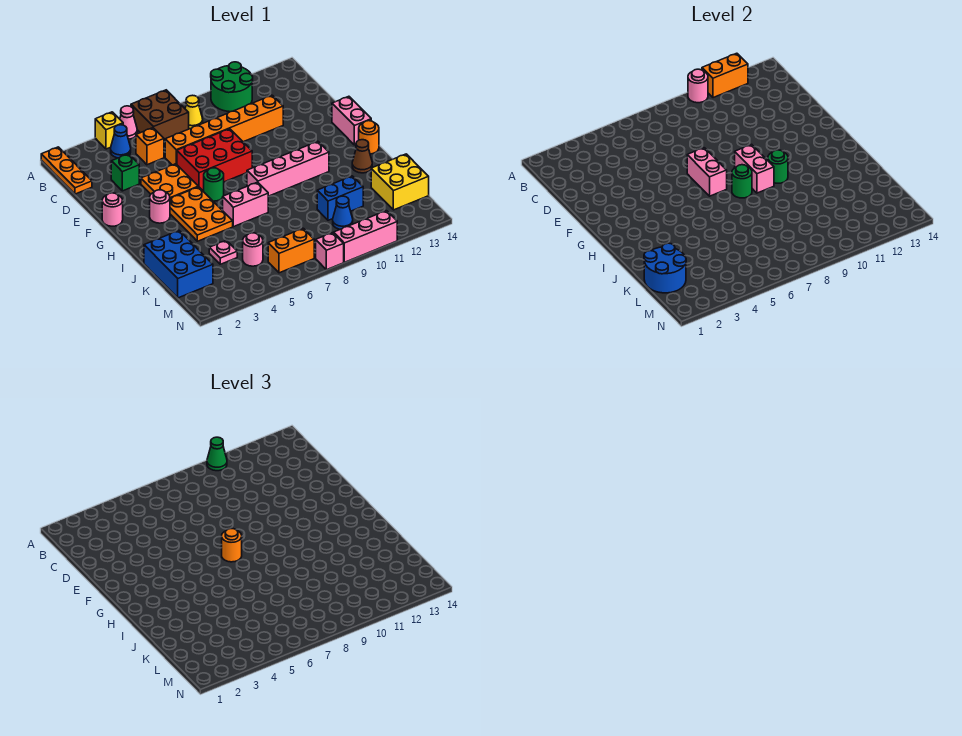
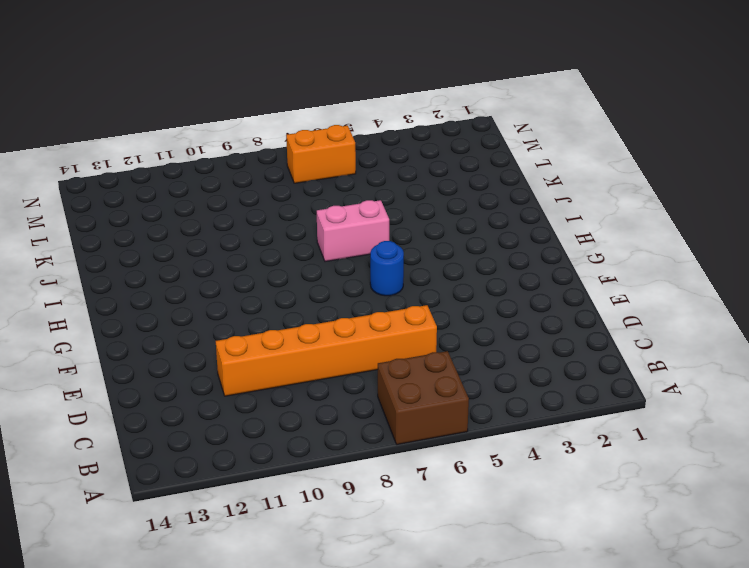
blue round brick G6 level 1 -> green round brick G6 level 1
none -> orange plate A1:C1 level 1
none -> yellow brick A4 level 1
none -> pink cone A5 level 1
none -> green round brick A10:B11 level 1

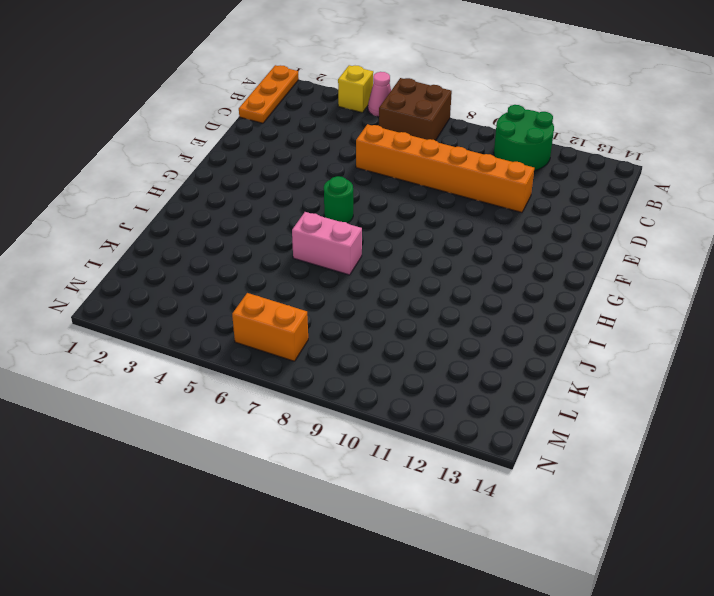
none -> blue cone B4 level 1
none -> yellow cone B8 level 1
none -> orange brick C5 level 1
none -> green brick D3 level 1

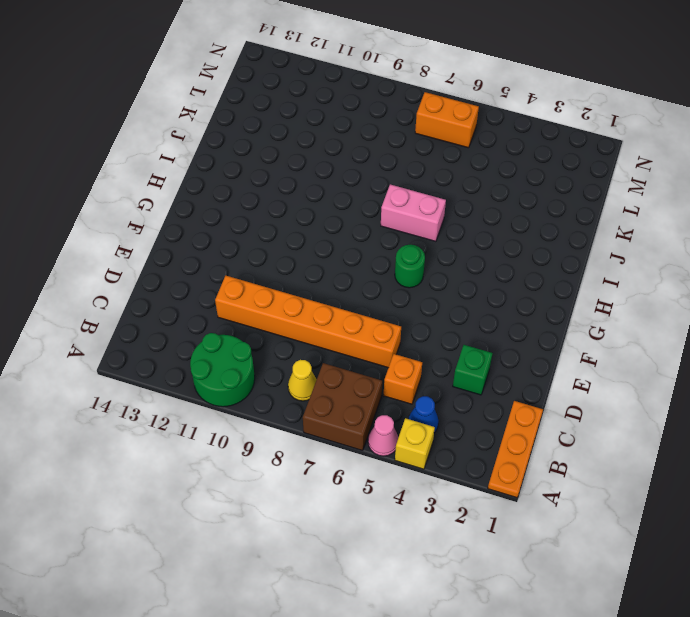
none -> orange plate E4:F5 level 1
none -> red brick E6:F8 level 1
none -> pink round brick F1 level 1
none -> pink brick F14:G14 level 1

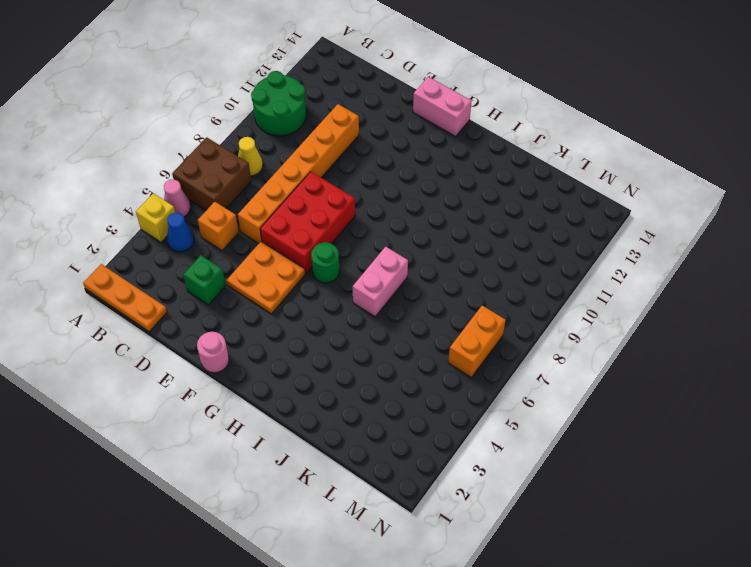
none -> pink round brick G3 level 1
none -> orange plate G4:I5 level 1
none -> pink brick H8:H11 level 1
none -> orange round brick H14 level 1

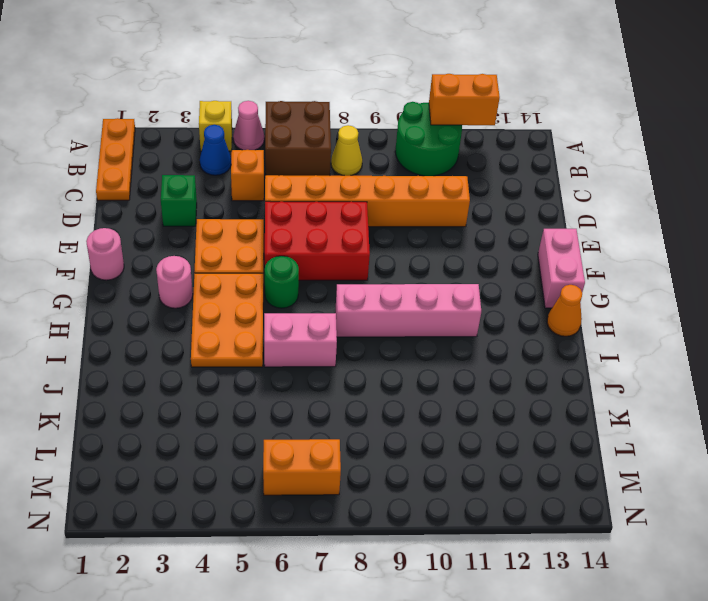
orange cone H14 level 1 -> orange round brick H14 level 1
none -> brown cone I13 level 1
none -> blue brick J1:L2 level 1
none -> pink plate K4 level 1
none -> blue brick K10:K11 level 1

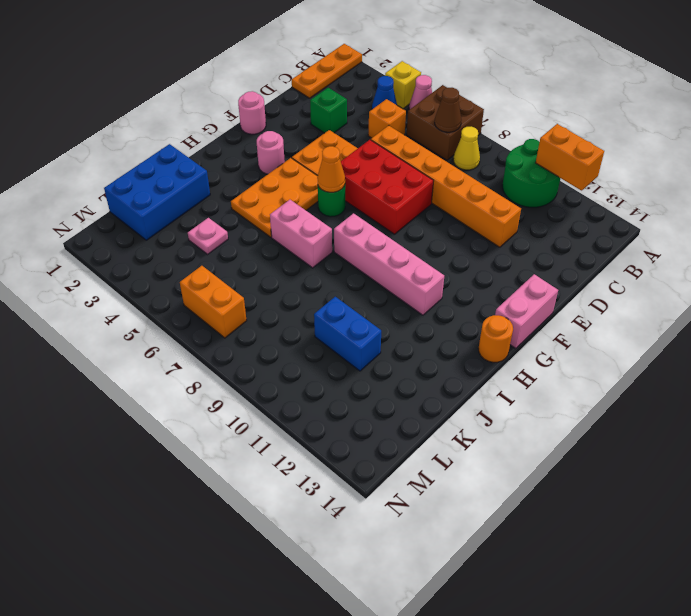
brown cone B7 level 2 -> brown cone I13 level 1
orange cone G6 level 2 -> none
none -> yellow brick K13:L14 level 1
none -> pink round brick L5 level 1
none -> blue cone L10 level 1
none -> pink brick N8 level 1

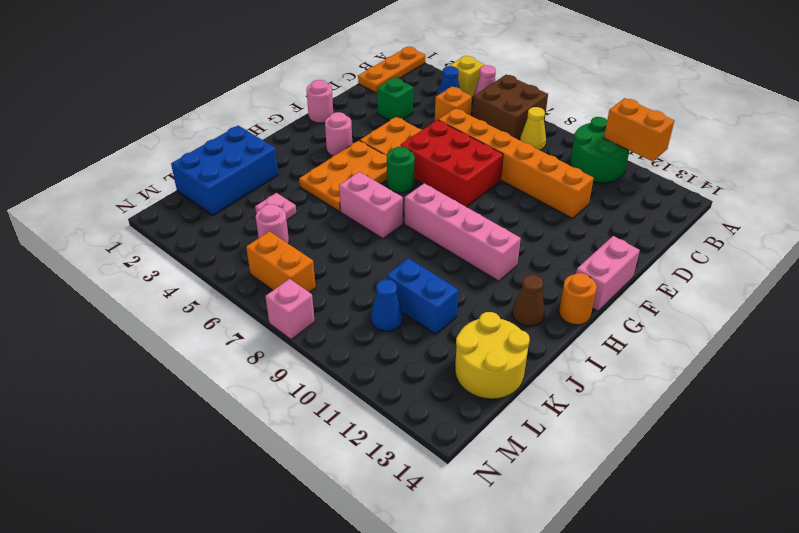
yellow round brick K13:L14 level 1 -> yellow brick K13:L14 level 1
none -> pink brick N9:N11 level 1
none -> pink round brick A10 level 2
none -> pink brick F7:G7 level 2
none -> pink brick G9:H9 level 2

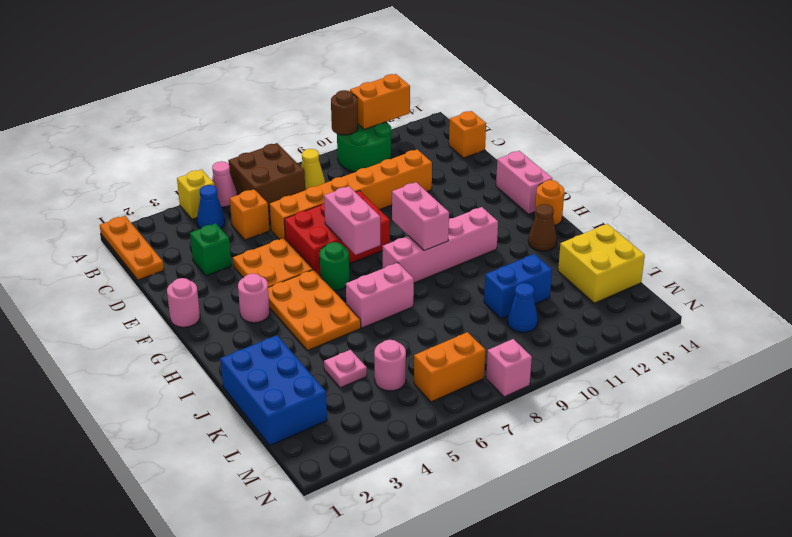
brown round brick A10 level 2 -> pink round brick A10 level 2
orange brick C14 level 1 -> none
none -> pink brick N9:N11 level 1
none -> green round brick H8 level 2
none -> green round brick H10 level 2
none -> blue round brick K1:L2 level 2

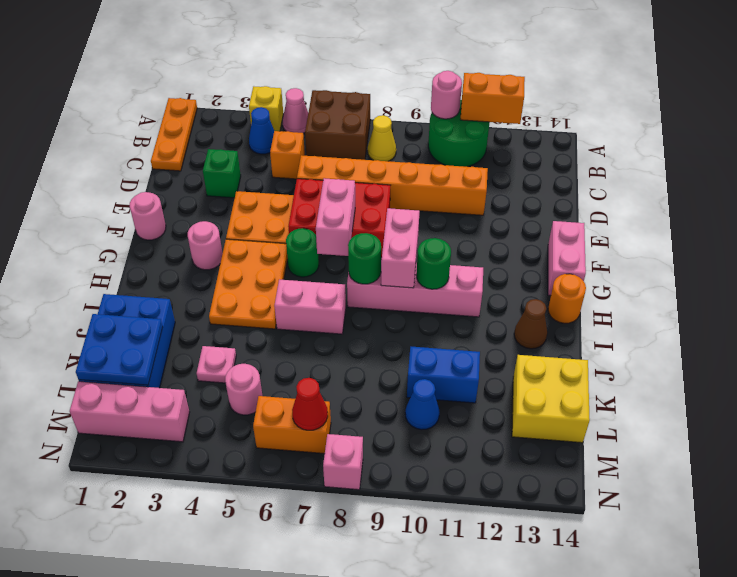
blue plate K1:L2 level 2 -> blue round brick K1:L2 level 2
pink brick M1:M3 level 1 -> pink brick N9:N11 level 1
red cone M7 level 2 -> none
none -> green cone A10 level 3
none -> orange round brick G7 level 3

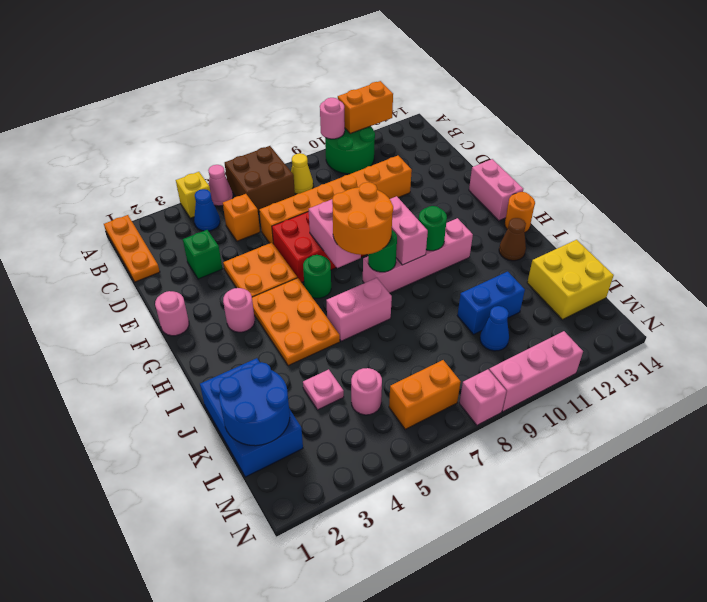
orange round brick G7:H8 level 3 -> orange round brick G7 level 3
none -> green cone A10 level 3

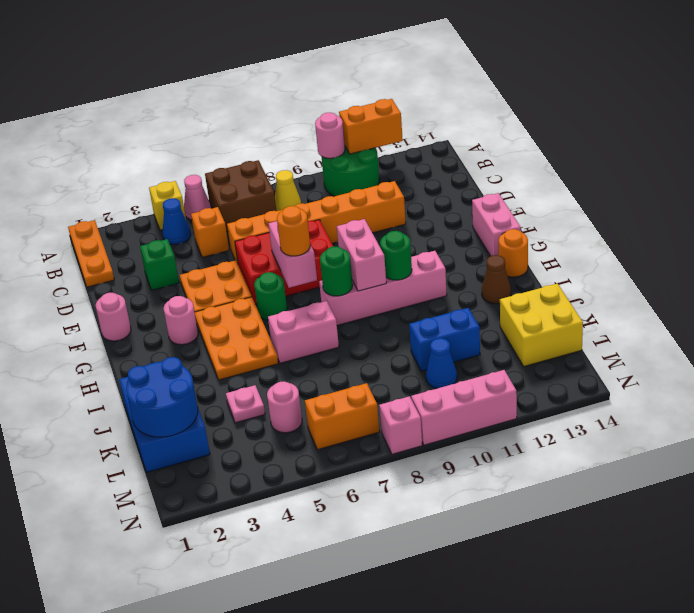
none -> green cone A10 level 3

